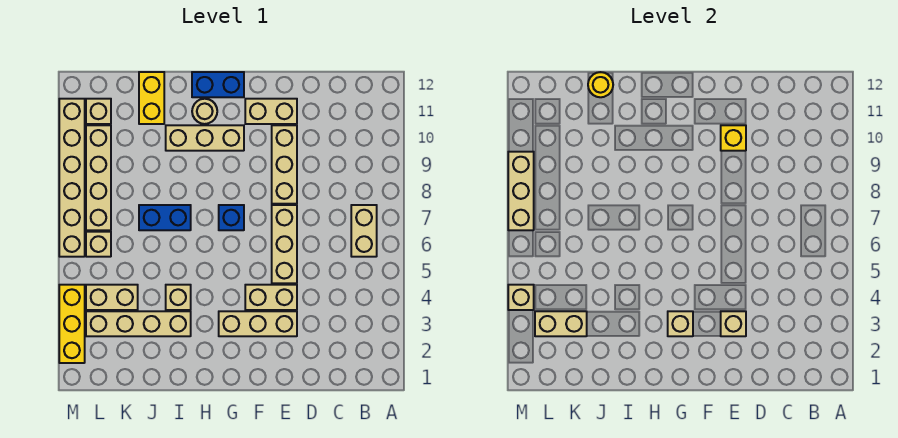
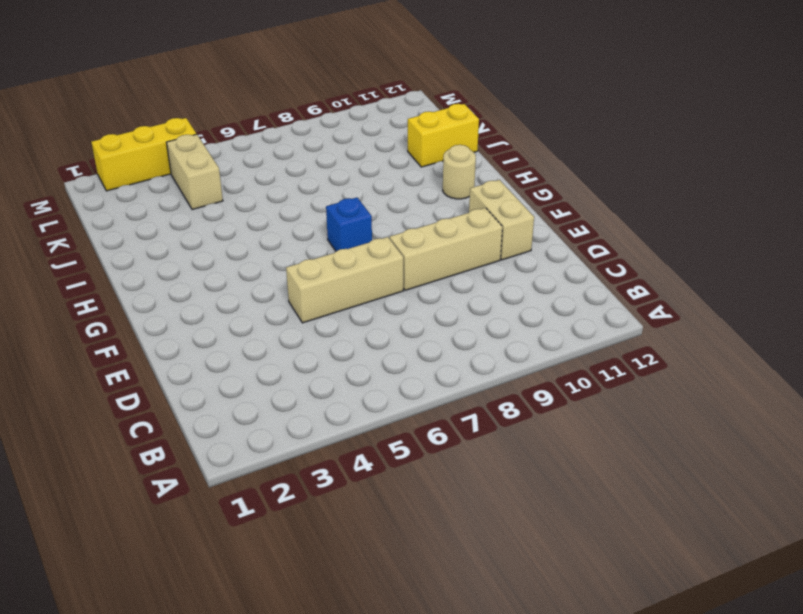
none -> tan brick B6:B7 level 1
none -> tan brick E3:G3 level 1
none -> tan brick E4:F4 level 1

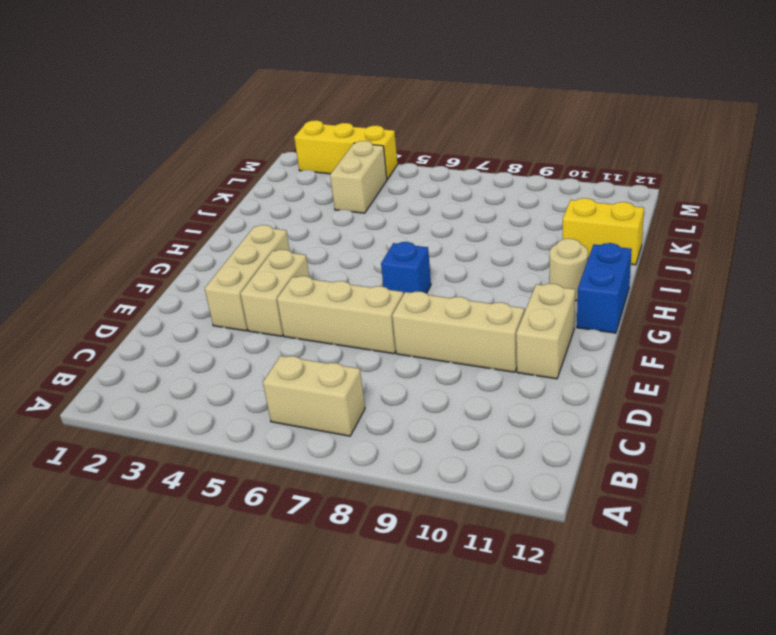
none -> tan brick G10:I10 level 1
none -> tan brick I3:L3 level 1
none -> tan brick I4 level 1

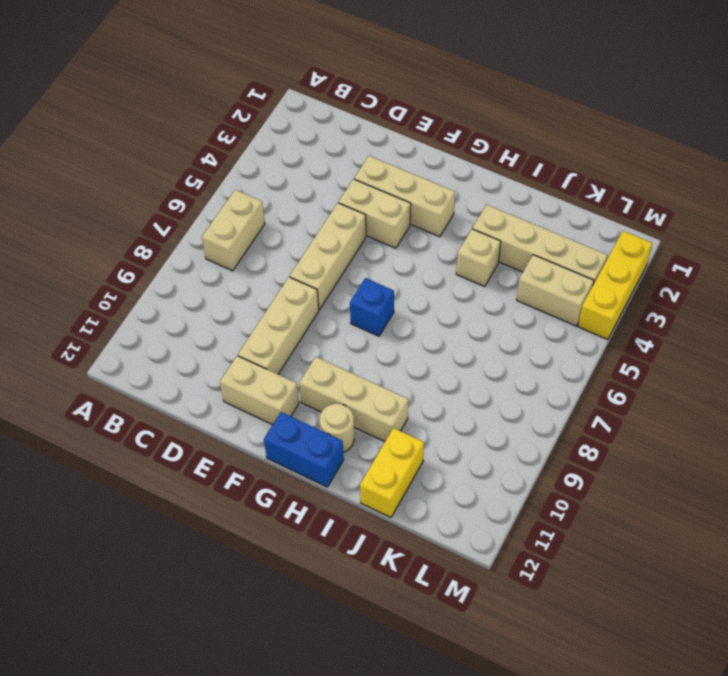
none -> blue brick I7:J7 level 1
none -> tan brick L6 level 1
none -> tan brick L7:L10 level 1

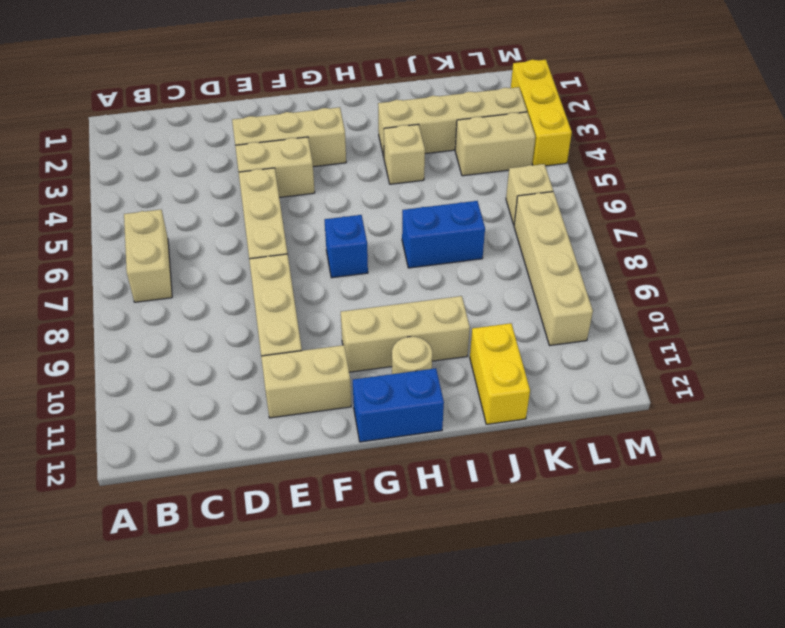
none -> tan brick L11 level 1
none -> tan brick M6:M11 level 1
none -> tan brick E3 level 2

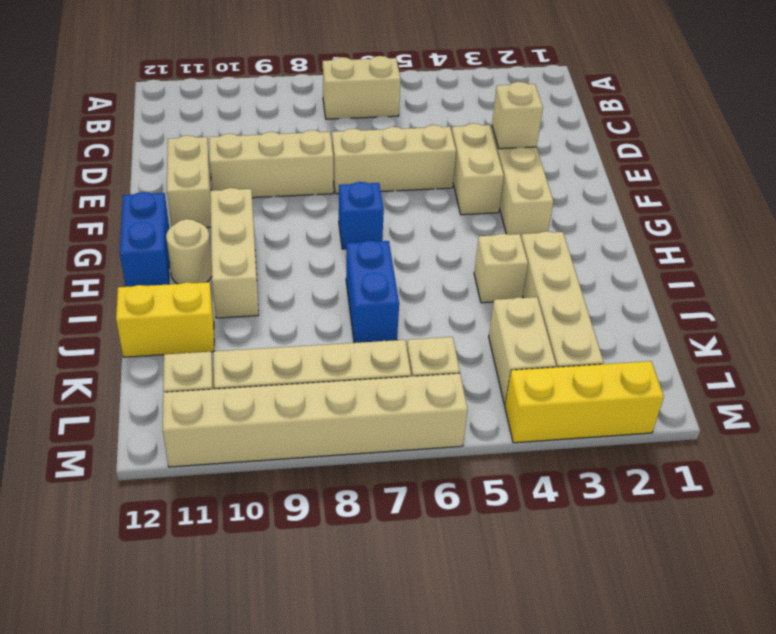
none -> yellow brick E10 level 2
none -> tan brick G3 level 2
none -> yellow round brick J12 level 2

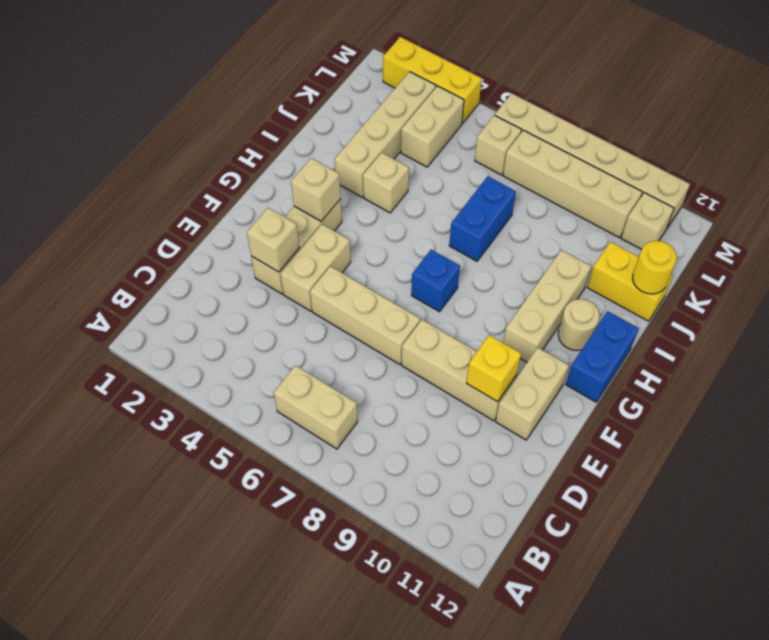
none -> tan brick K3:L3 level 2
none -> tan brick M4 level 2
none -> tan brick M7:M9 level 2

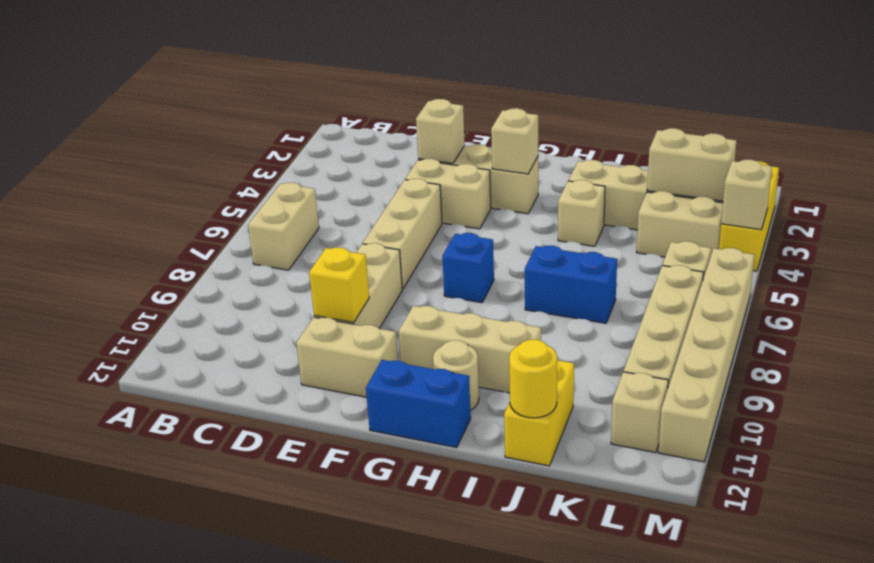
none -> tan brick M7:M9 level 2

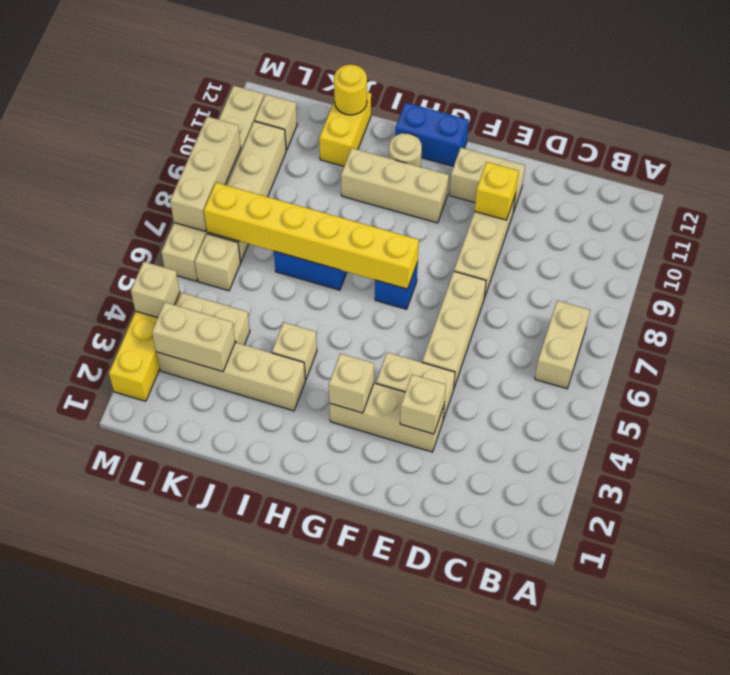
yellow brick G7:L7 level 2 -> none

